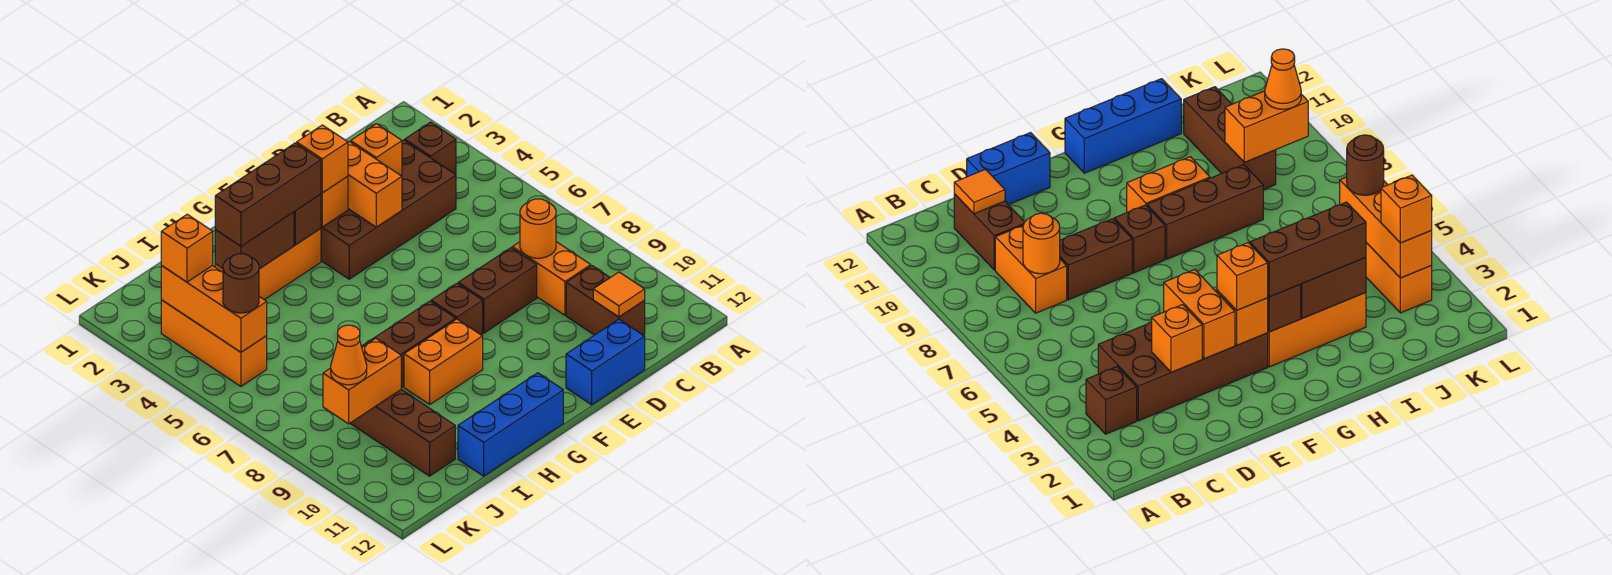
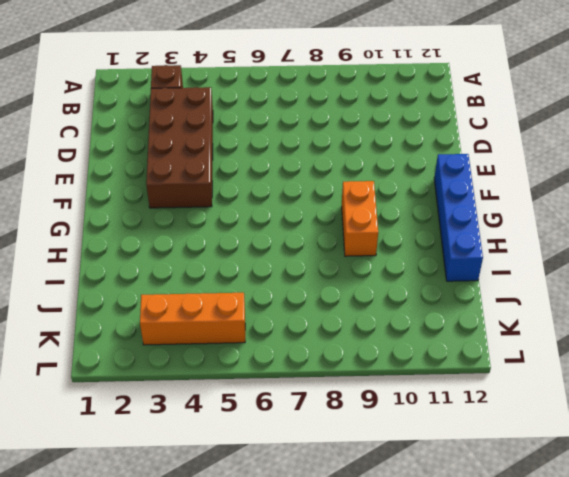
blue brick F12:I12 level 1 -> blue brick G12:I12 level 1
none -> orange brick C8:C9 level 1
none -> brown brick C10:C11 level 1
none -> brown brick D8:E8 level 1

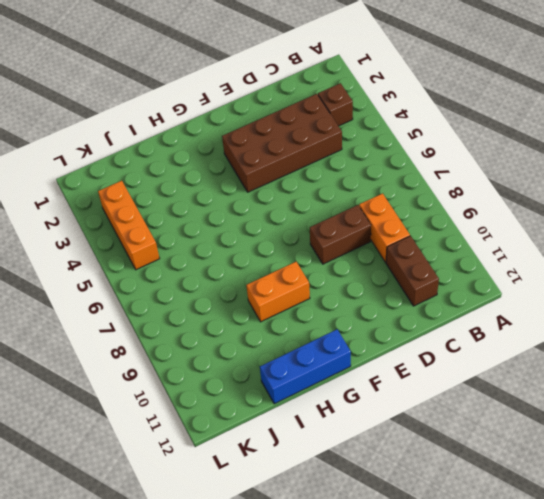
none -> blue brick D12:E12 level 1
none -> brown brick F8 level 1
none -> orange brick G3:I3 level 1

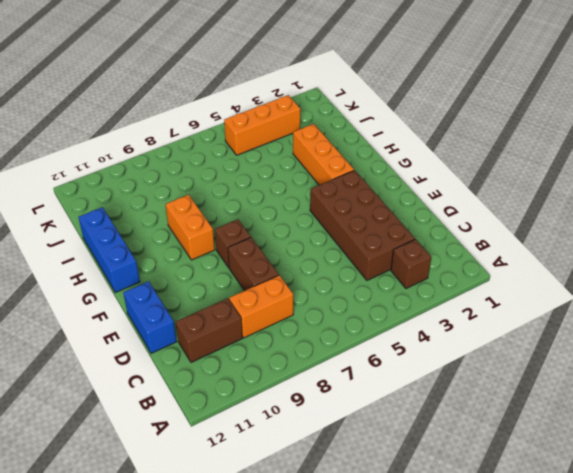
none -> brown brick G8:I8 level 1
none -> brown brick J9:J11 level 1
none -> orange round brick C8 level 2

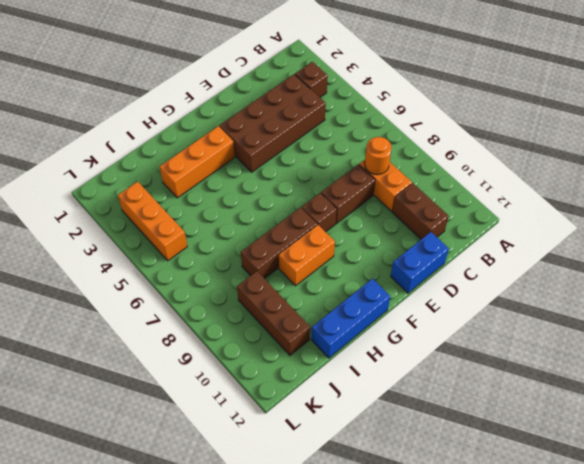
none -> orange tile C11 level 2
none -> orange brick D3 level 2
none -> orange brick E3:E4 level 2

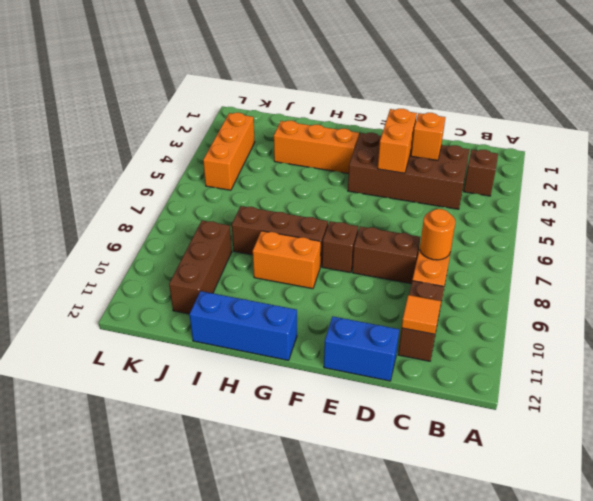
none -> orange brick F3 level 2
none -> brown brick G3 level 2
none -> brown brick H3:I3 level 2

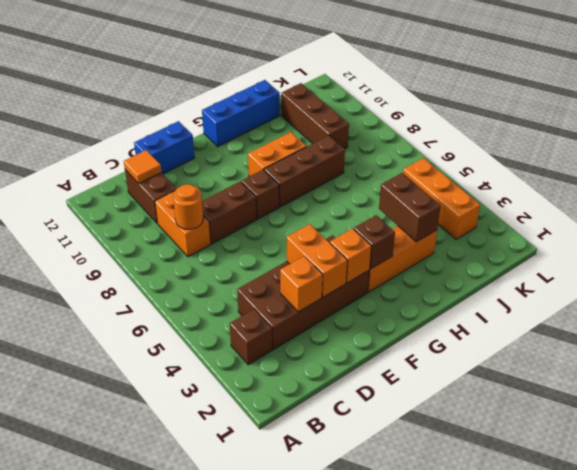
brown brick I3:I4 level 2 -> brown brick H3:I3 level 2
none -> orange brick J9:K9 level 2
none -> orange brick K3:K5 level 2
none -> orange brick F3 level 3

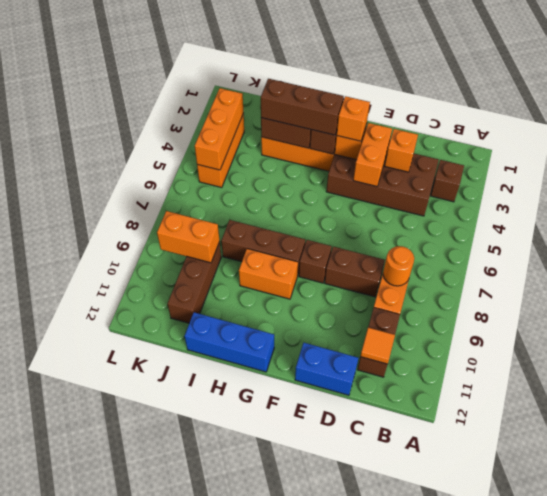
none -> orange brick K3 level 3
none -> brown round brick K5 level 3
none -> orange cone K9 level 3

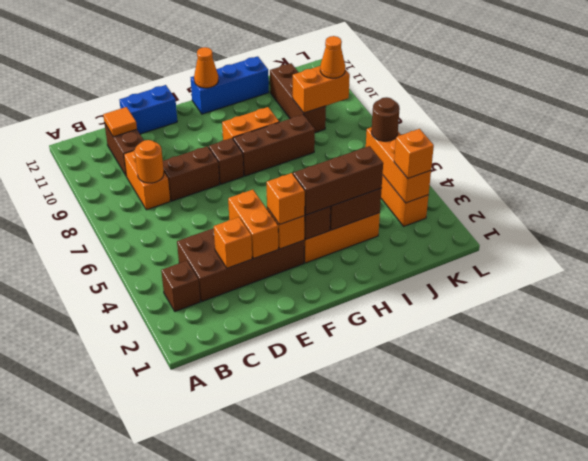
orange cone G12 level 2 -> none

